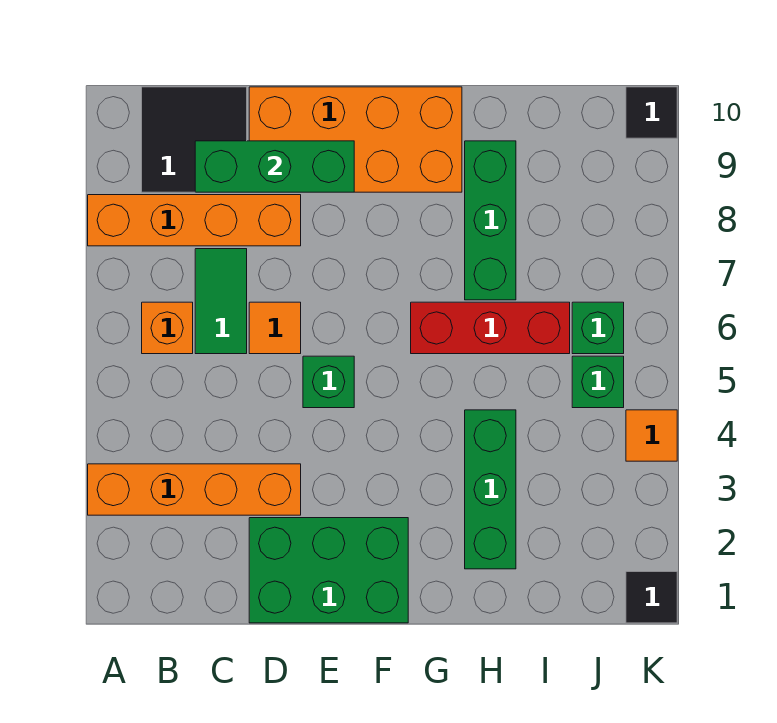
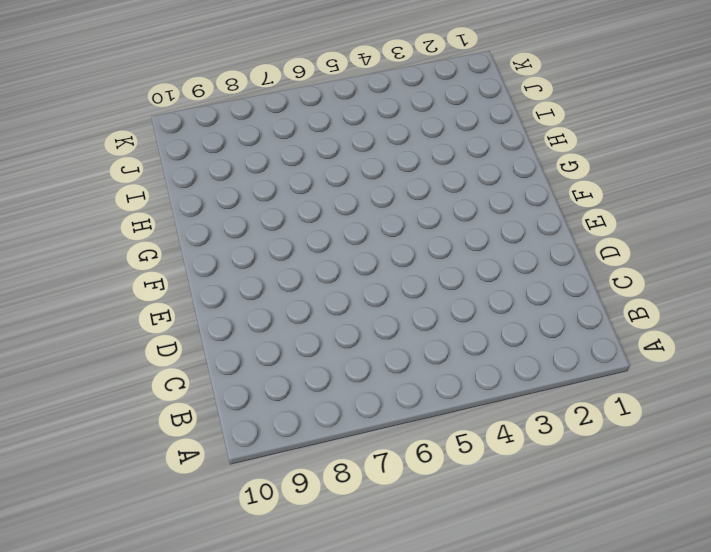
none -> orange brick A3:D3 level 1
none -> orange brick A8:D8 level 1
none -> orange brick B6 level 1

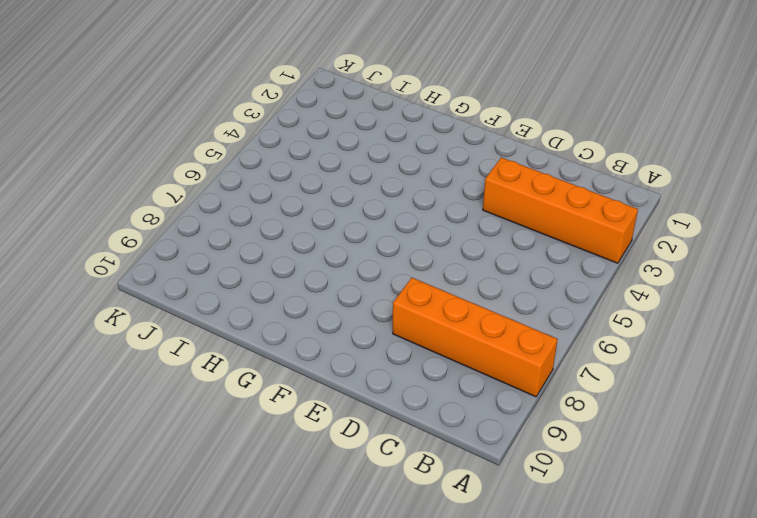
none -> orange brick B6 level 1
none -> black tile B9:C10 level 1
none -> green tile C6:C7 level 1

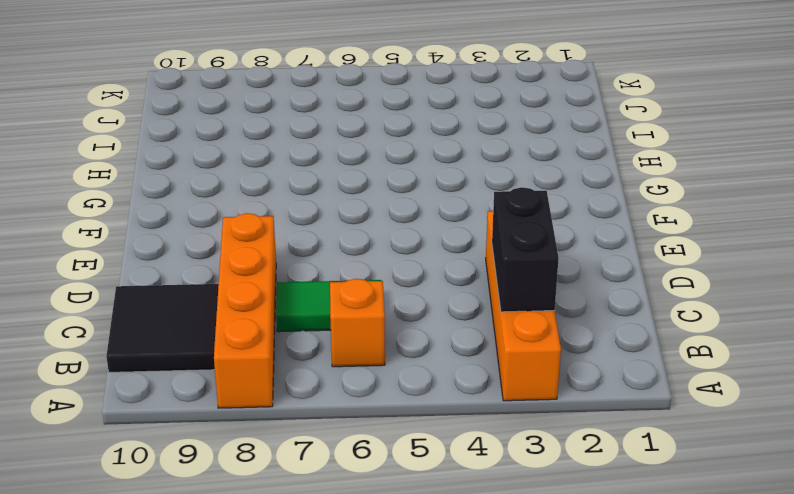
black brick B3:C3 level 2 -> none
none -> green brick D1:F2 level 1
none -> orange tile D6 level 1
none -> orange brick D9:G10 level 1

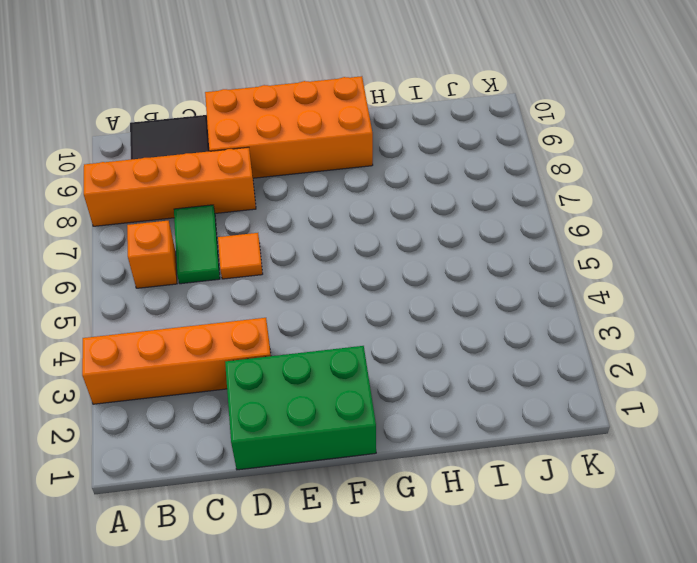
none -> green brick E5 level 1
none -> red brick G6:I6 level 1
none -> green brick H2:H4 level 1

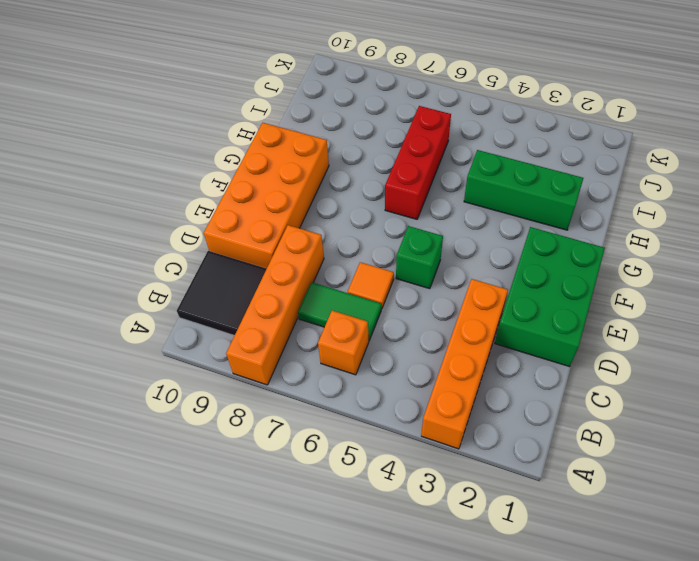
none -> green brick H7:H9 level 1
none -> green brick J5 level 1
none -> green brick J6 level 1

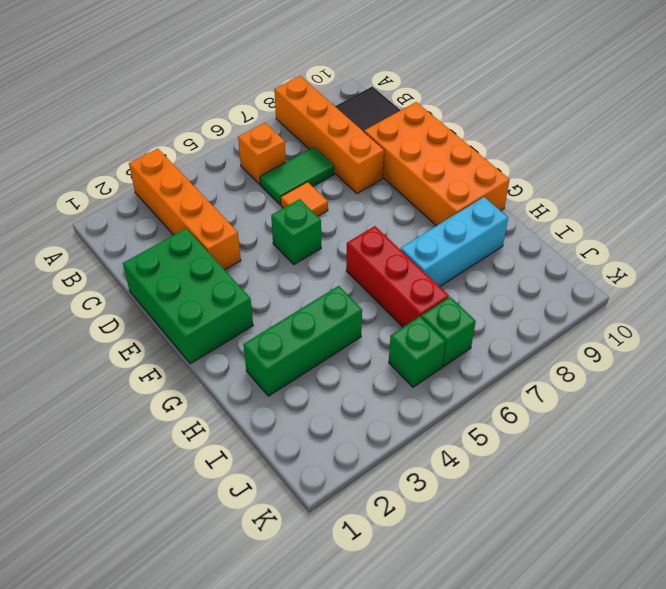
cyan brick H7:H9 level 1 -> green brick H7:H9 level 1
none -> black tile K1 level 1
none -> orange tile K4 level 1
none -> black tile K10 level 1

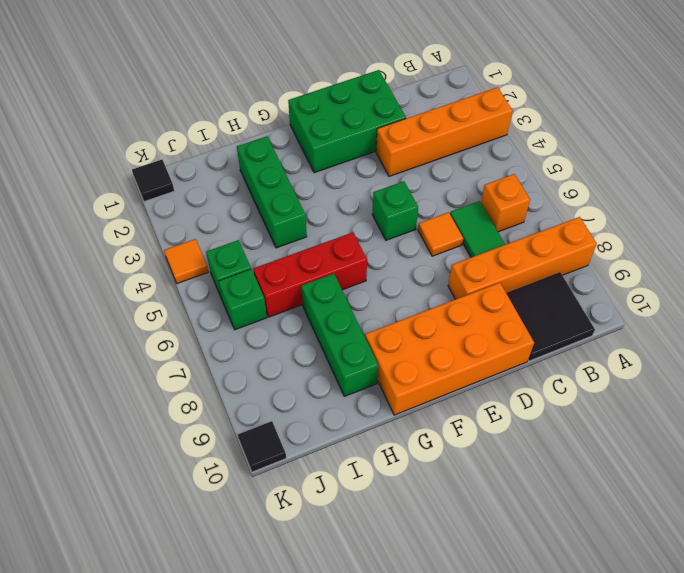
none -> green brick C9:E9 level 2

